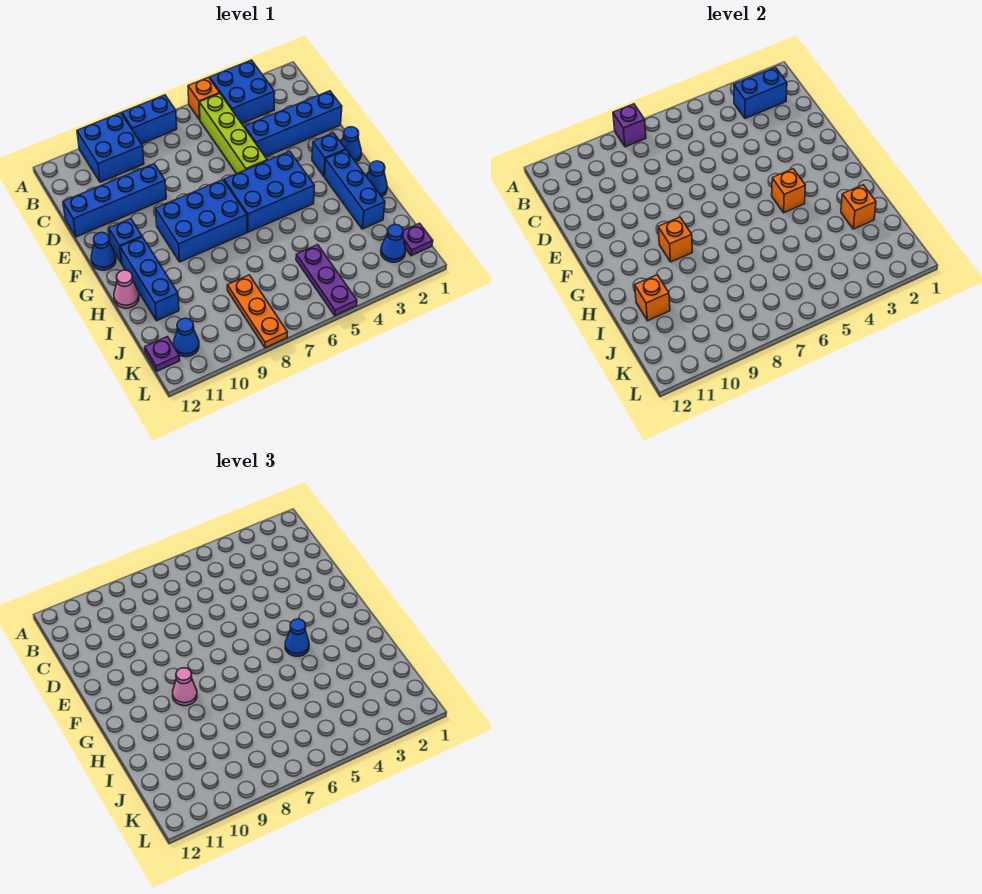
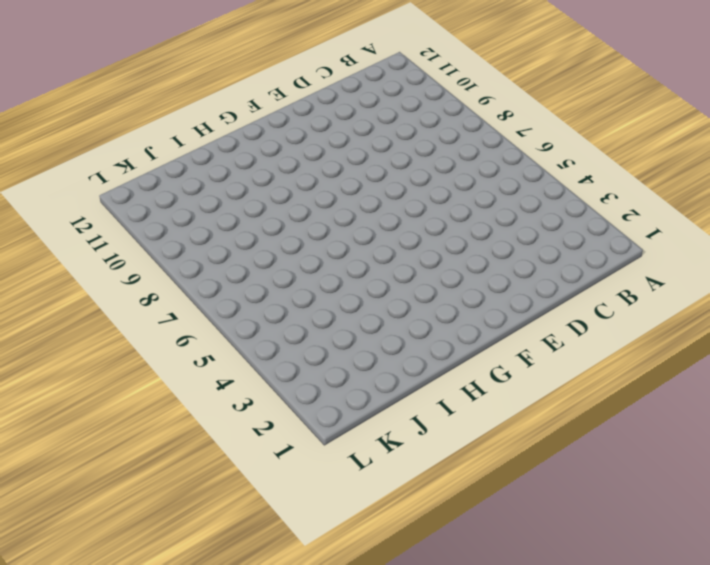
none -> blue brick A3:B4 level 1
none -> orange brick A5 level 1
none -> blue brick A7:A8 level 1
none -> blue brick A9:B10 level 1

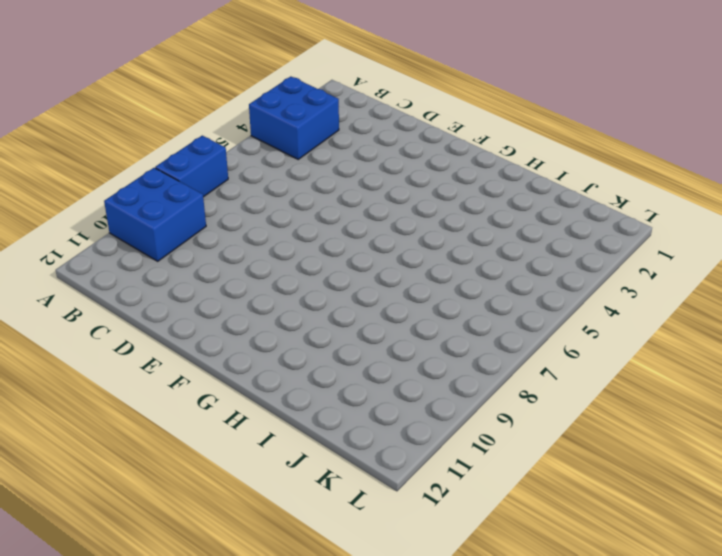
none -> orange brick A5 level 1
none -> lime brick B5:E5 level 1
none -> blue brick D1:D4 level 1
none -> blue brick D9:D12 level 1

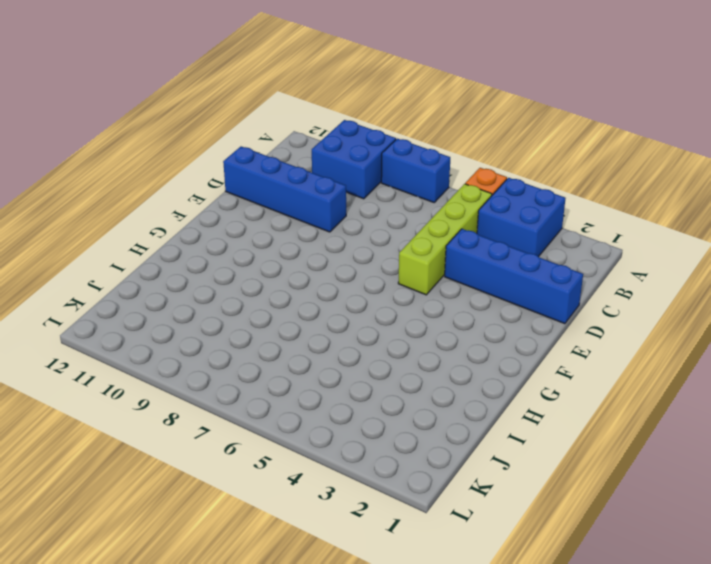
none -> blue cone F1 level 1
none -> blue brick F2 level 1
none -> blue brick F4:G6 level 1
none -> blue brick F7:G9 level 1

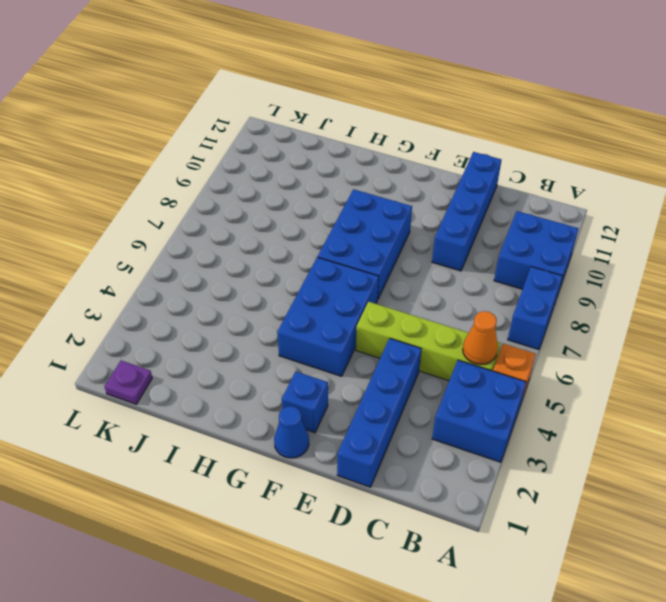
orange cone B5 level 2 -> none
none -> blue brick F11 level 1
none -> blue cone F12 level 1
none -> blue brick G2:I2 level 1
none -> blue brick G11:I11 level 1

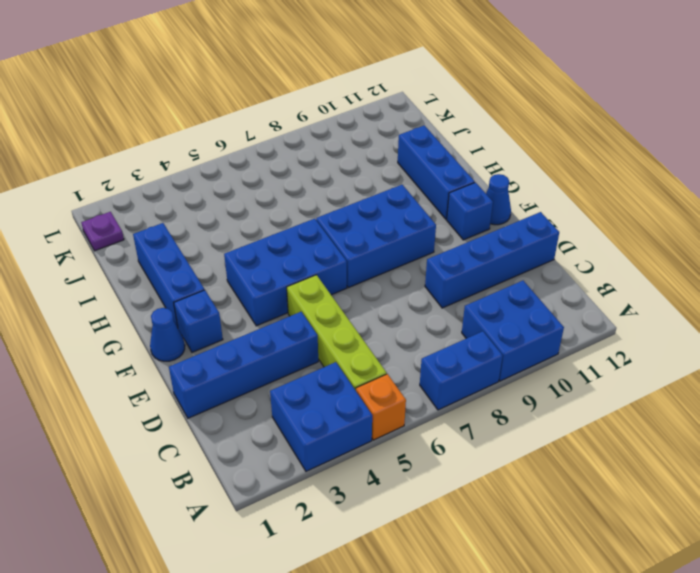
none -> blue cone H1 level 1
none -> pink cone H12 level 1
none -> purple plate J5:L5 level 1
none -> orange plate J8:L8 level 1

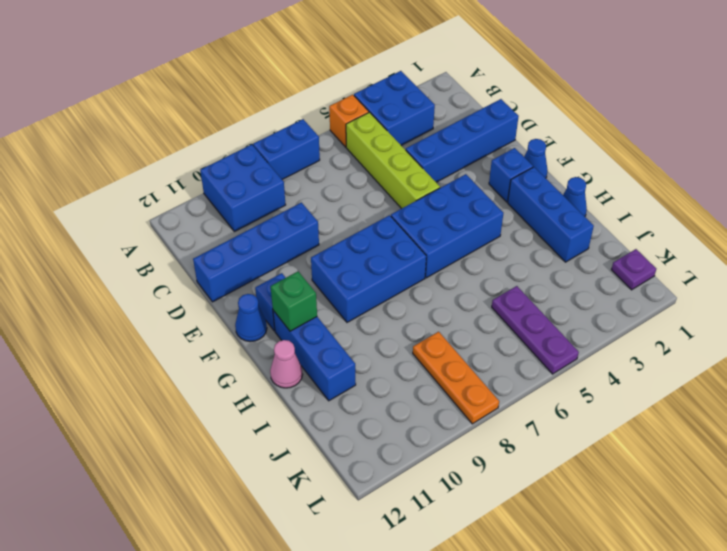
green brick G11 level 2 -> none
none -> blue cone K2 level 1
none -> blue cone K11 level 1
none -> purple plate K12 level 1
none -> purple brick A8 level 2

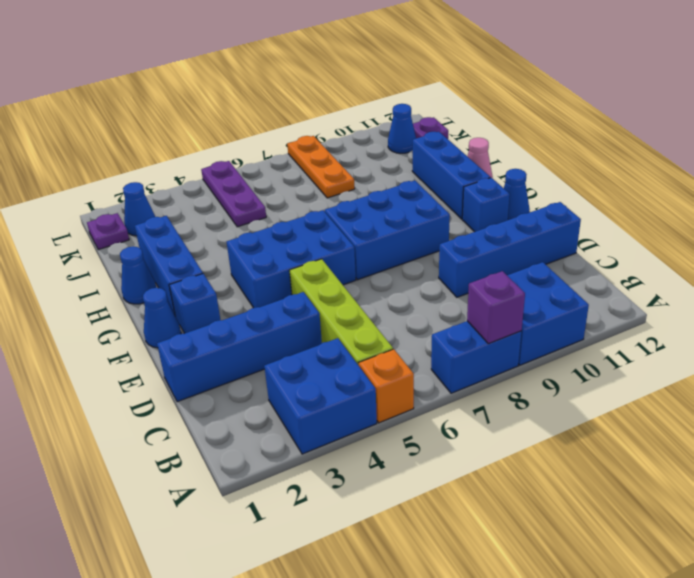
none -> blue brick B2:B3 level 2
none -> orange brick G4 level 2
none -> orange brick G9 level 2
none -> orange brick I2 level 2

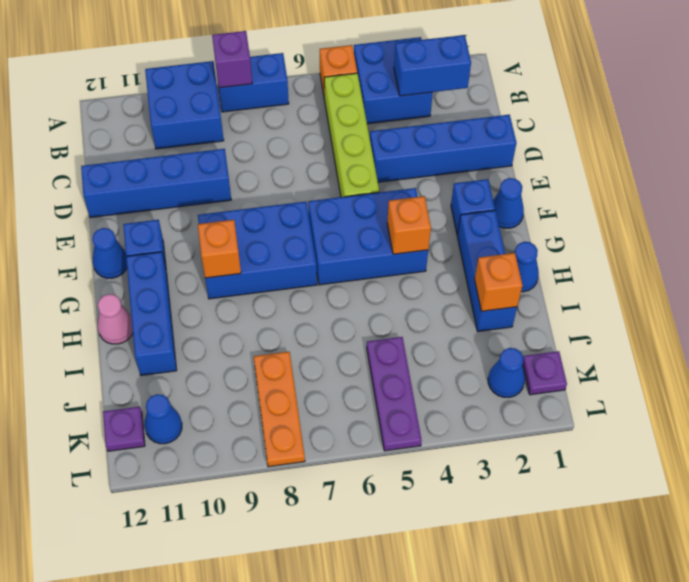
none -> orange brick I11 level 2
none -> blue cone G4 level 3
none -> pink cone G9 level 3

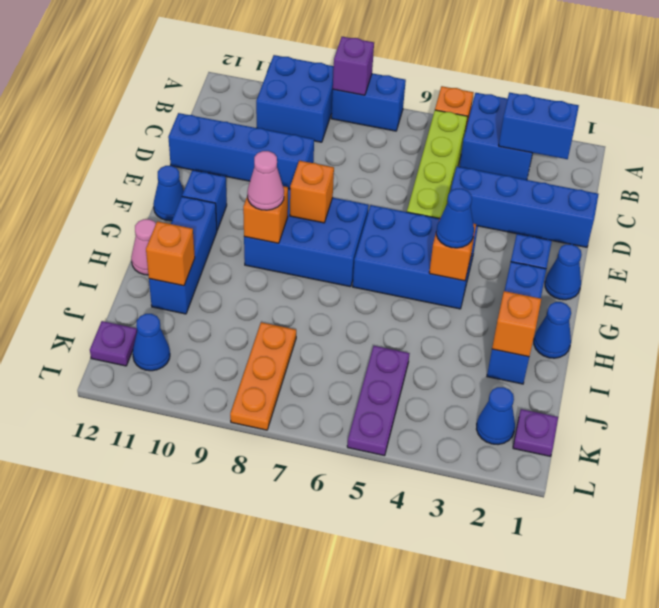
orange brick F8 level 2 -> none

